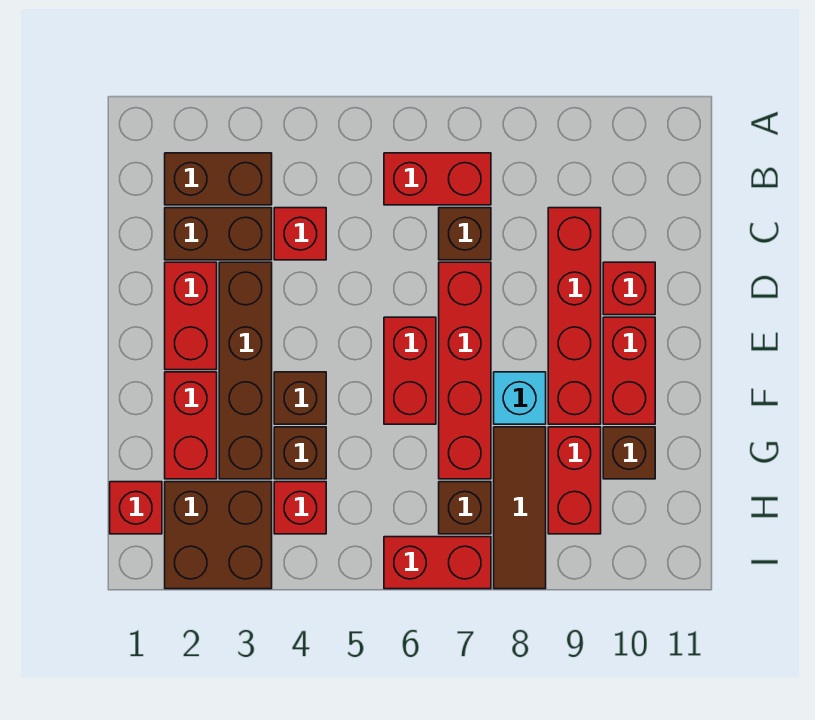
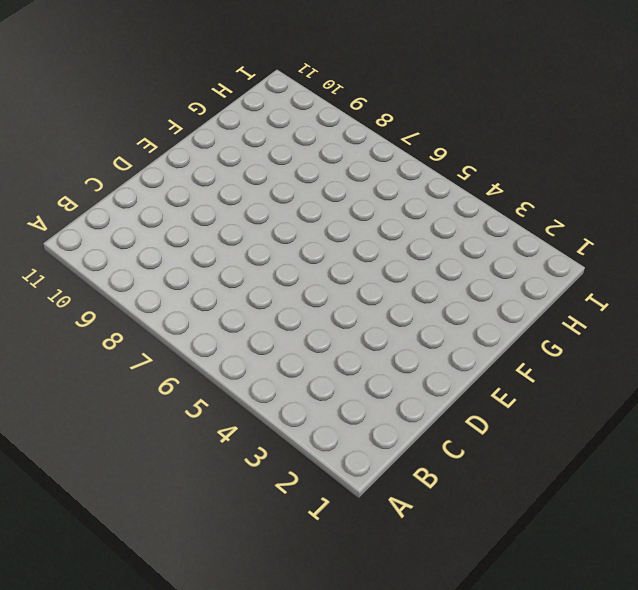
none -> brown brick B2:B3 level 1
none -> red brick B6:B7 level 1
none -> brown brick C2:C3 level 1

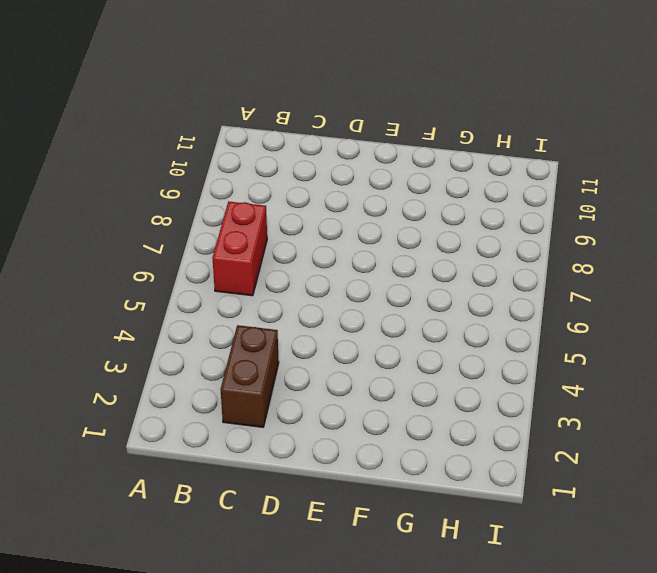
none -> brown brick B2:B3 level 1
none -> red brick C4 level 1
none -> brown brick C7 level 1

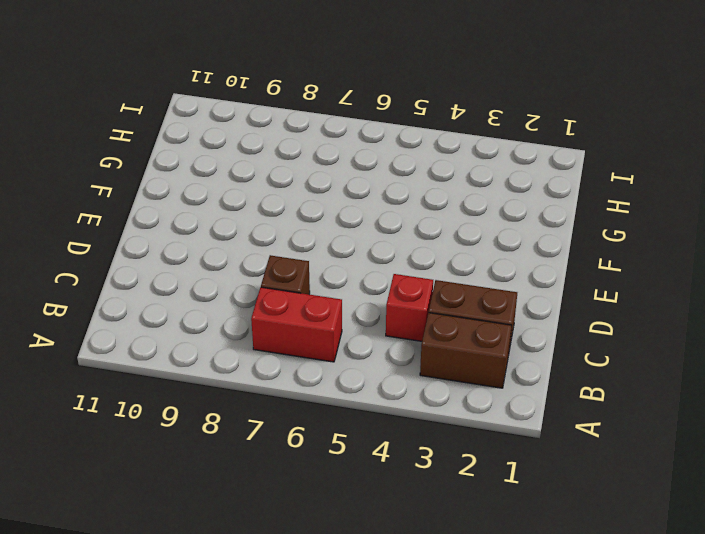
none -> red brick C9:F9 level 1
none -> red brick D2:E2 level 1
none -> brown brick D3:G3 level 1

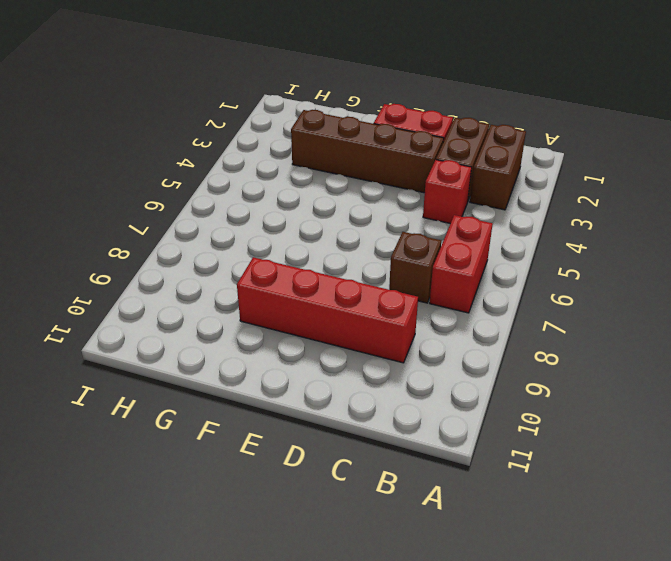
none -> red brick D7:G7 level 1
none -> red brick D10 level 1
none -> red brick E6:F6 level 1

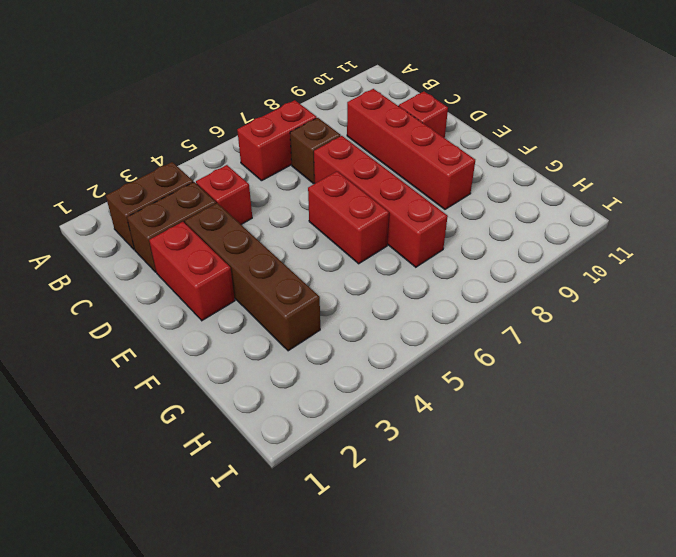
none -> red brick E10:F10 level 1
none -> red brick F2:G2 level 1
none -> brown brick F4 level 1

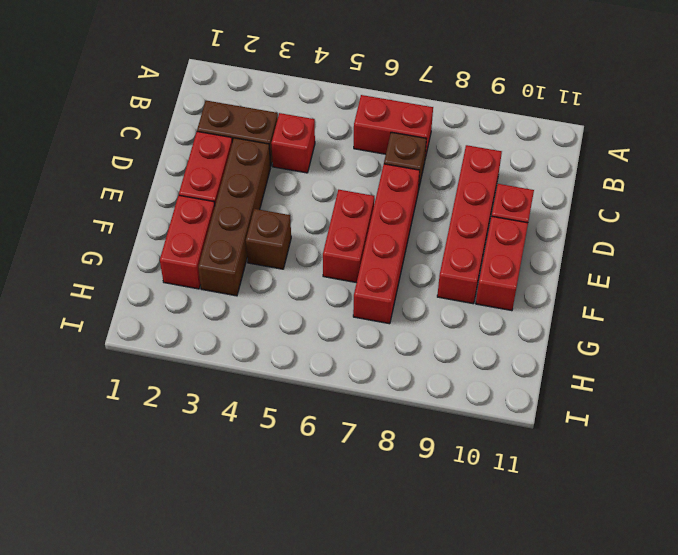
none -> brown brick B2:B3 level 1
none -> cyan brick F8 level 1
none -> brown brick G4 level 1

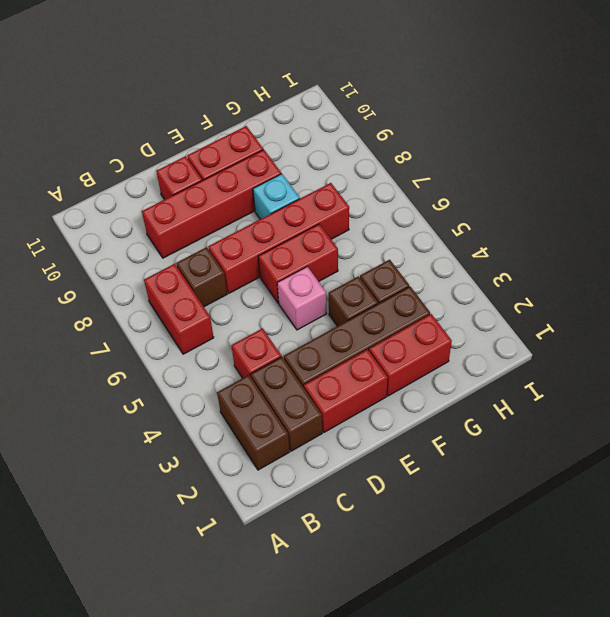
pink brick E5 level 1 -> none
none -> brown tile G8:I8 level 1
none -> red brick G9:H9 level 1
none -> brown brick G10 level 1

